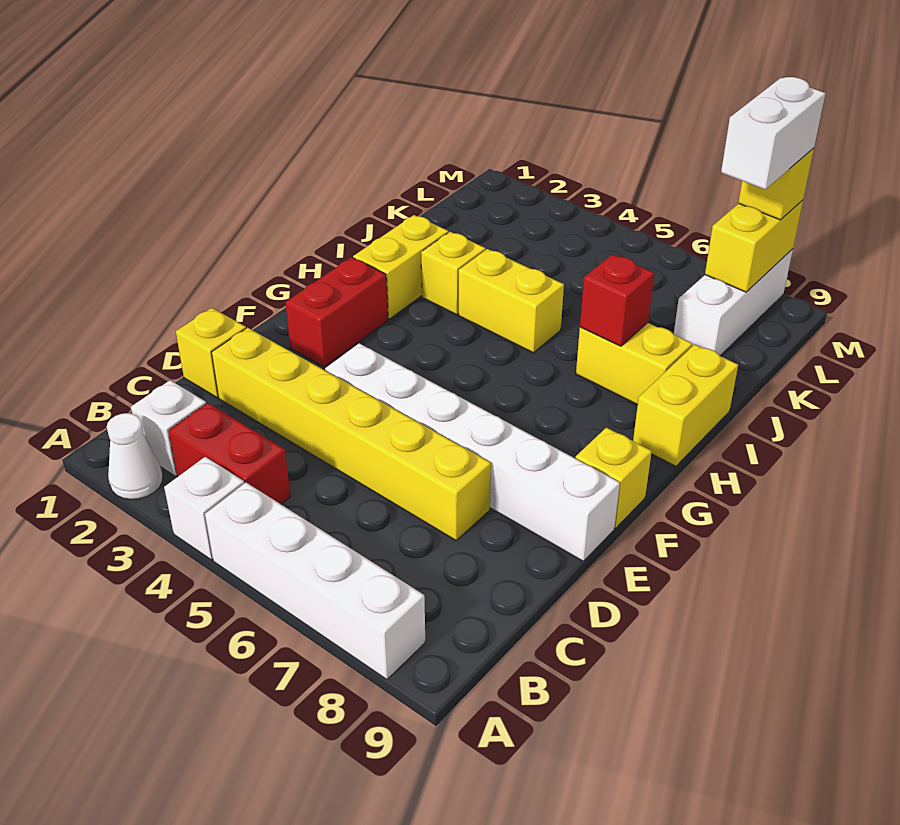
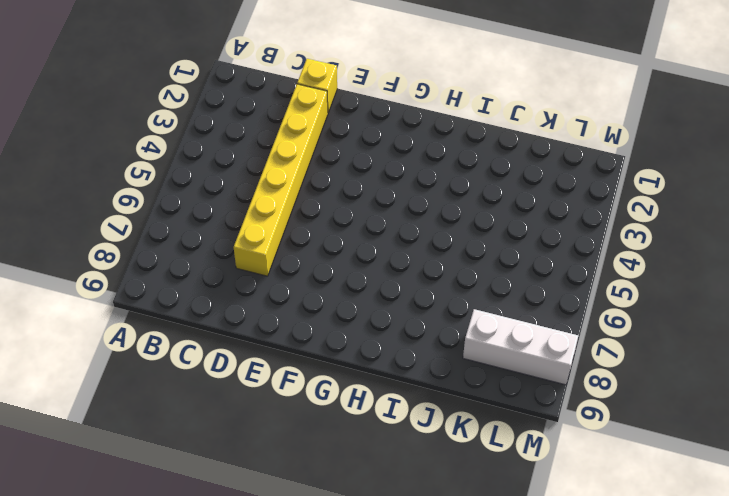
none -> white cone A2 level 1
none -> white brick A4 level 1
none -> white brick A5:A8 level 1

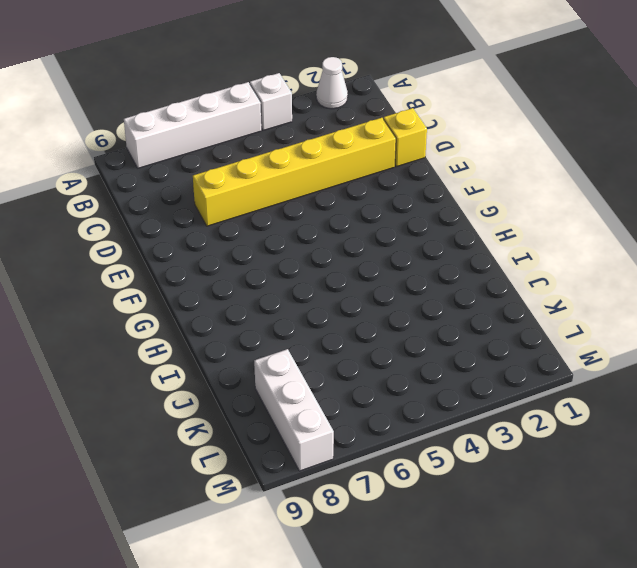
none -> white brick B2 level 1
none -> red brick B3:B4 level 1
none -> white brick E4:E9 level 1

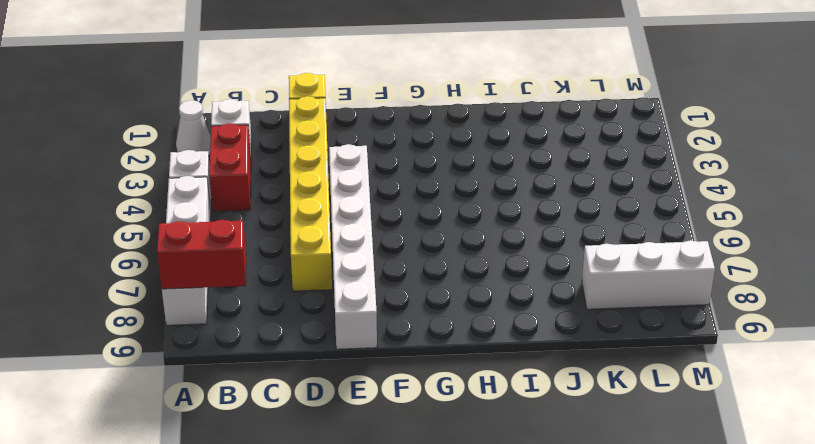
red brick A8:B8 level 2 -> red brick F2:G2 level 1
none -> yellow brick F9 level 1
none -> yellow brick H2:I2 level 1
none -> yellow brick H9:I9 level 1

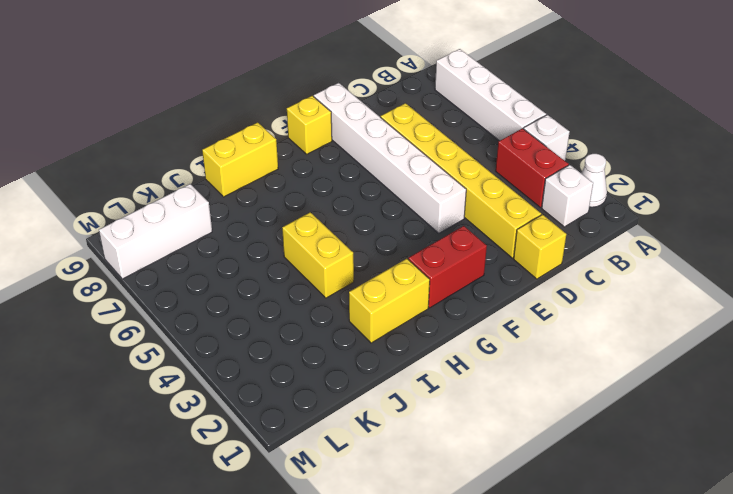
none -> yellow brick I3 level 1
none -> yellow brick I7:I8 level 1
none -> red brick I7 level 2

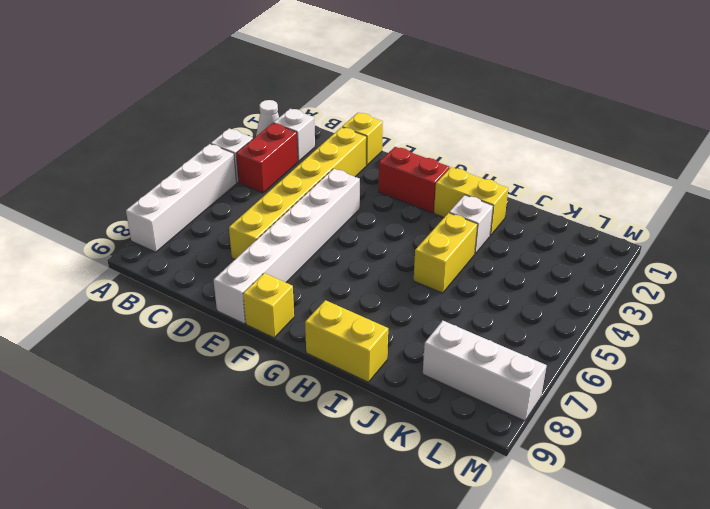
white brick I3 level 1 -> yellow brick I3 level 1
none -> yellow brick I7:I8 level 1
none -> red brick I7 level 2
none -> yellow brick L8:M8 level 2

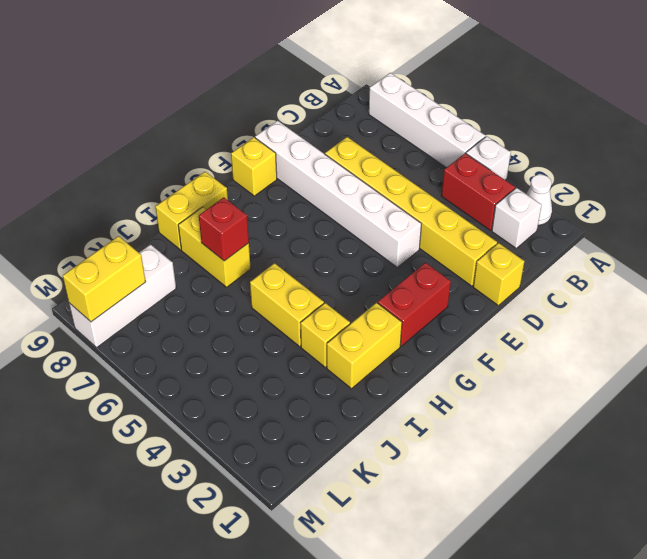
none -> yellow brick M8 level 3
none -> white brick L8:M8 level 4

